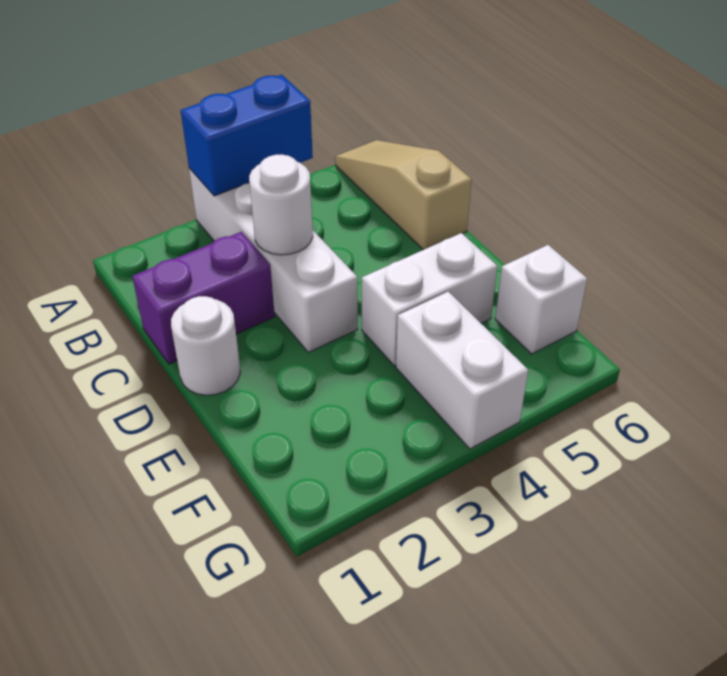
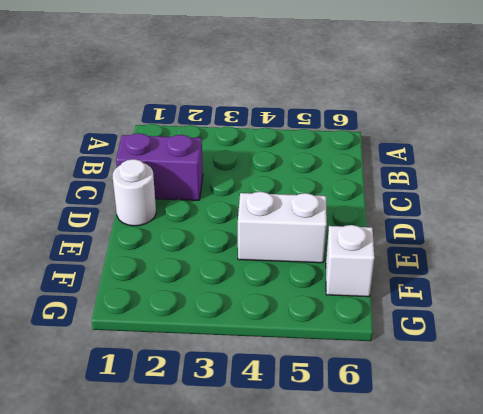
none -> white brick A3:D3 level 1
none -> tan slope A6:C6 level 1 top C

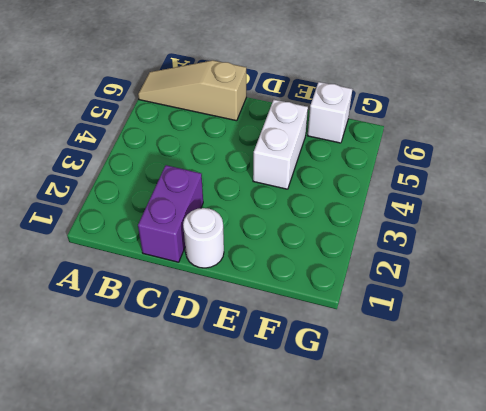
none -> white brick A3:D3 level 1
none -> white brick F4:G4 level 1

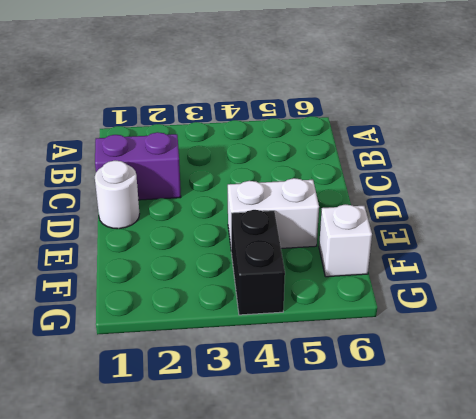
black brick F4:G4 level 1 -> white brick F4:G4 level 1
none -> white brick A3:D3 level 1
none -> tan slope A6:C6 level 1 top C

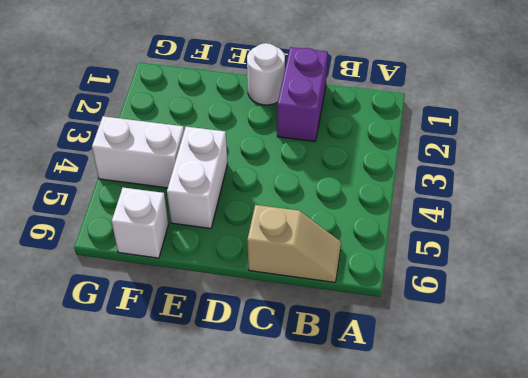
tan slope B6:C6 level 1 top C -> tan slope A6:C6 level 1 top C
none -> white brick A3:D3 level 1
none -> blue brick A3:A4 level 2

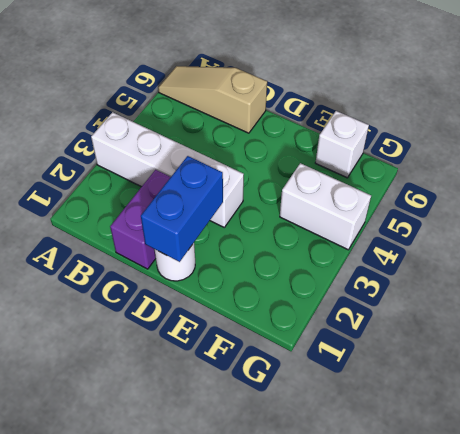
blue brick D1:D2 level 2 -> blue brick A3:A4 level 2
none -> white brick E4:E5 level 1
none -> white round brick C3 level 2

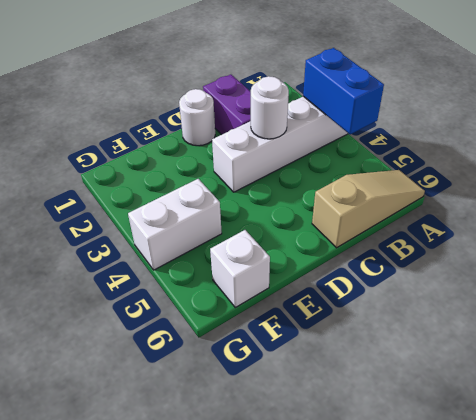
none -> white brick E4:E5 level 1

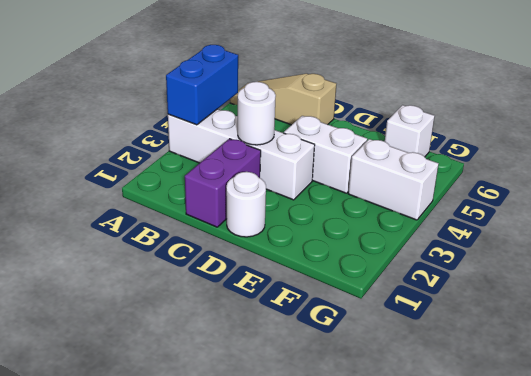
white brick D4:E4 level 1 -> white brick E4:E5 level 1

